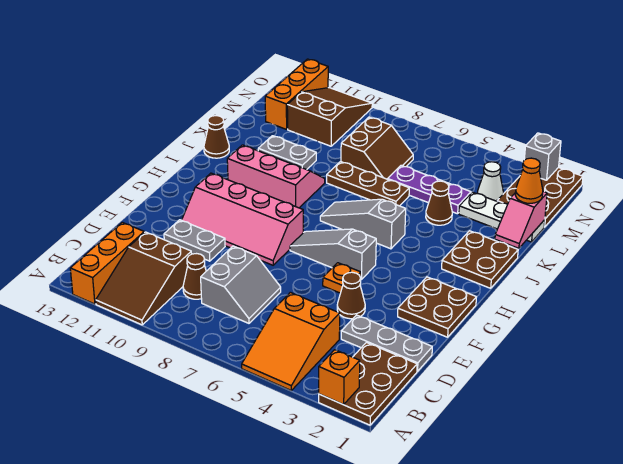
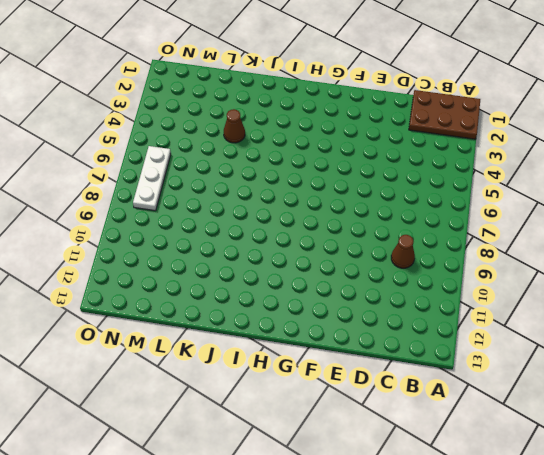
white plate N6:N8 level 1 -> white plate L1:L3 level 1
none -> orange slope A4:C5 level 1 top C
none -> brown slope A10:C11 level 1 top C
none -> orange brick A12:C12 level 1
none -> grey slope C7:D8 level 1 top 8

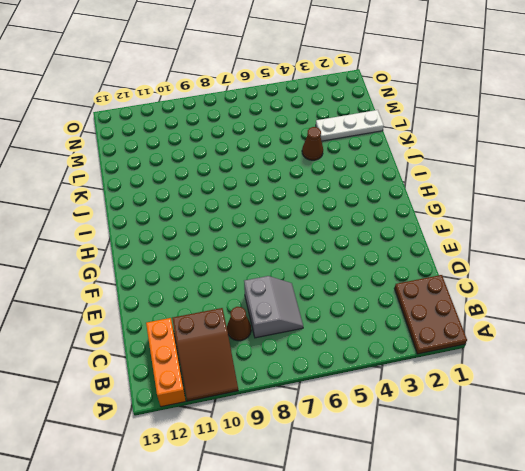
none -> orange slope A4:C5 level 1 top C
none -> grey plate D1:D3 level 1
none -> brown cone E4 level 1
none -> grey plate E10:E11 level 1

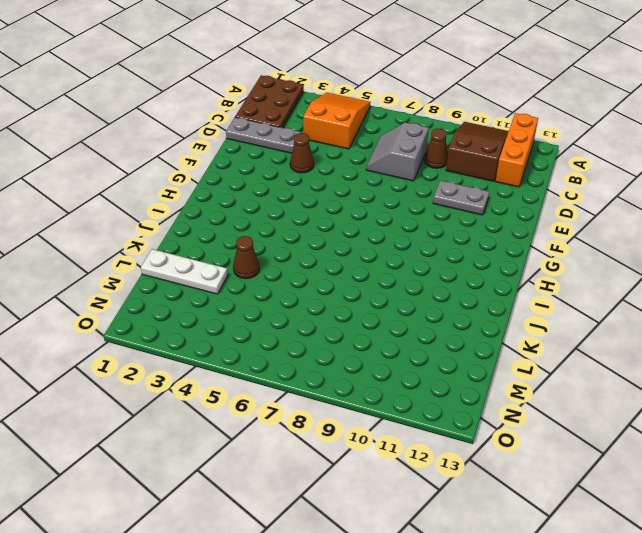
none -> brown plate F1:G2 level 1
none -> orange plate F5 level 1
none -> pink slope F8:G11 level 1 top G
none -> grey slope G5:G7 level 1 top 5

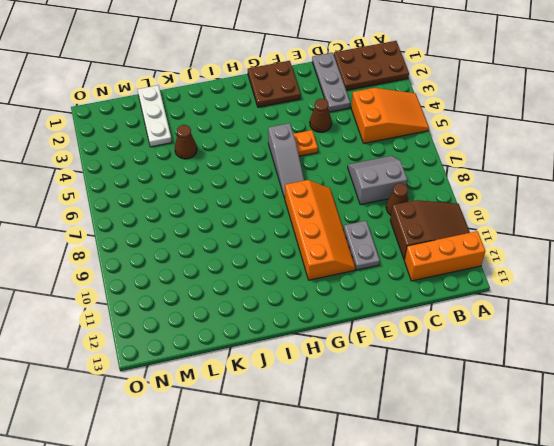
orange slope F8:G11 level 1 top G -> pink slope F8:G11 level 1 top G
none -> brown plate I1:J2 level 1
none -> grey slope I5:I7 level 1 top 5
none -> pink slope I9:J11 level 1 top I
none -> brown cone J13 level 1

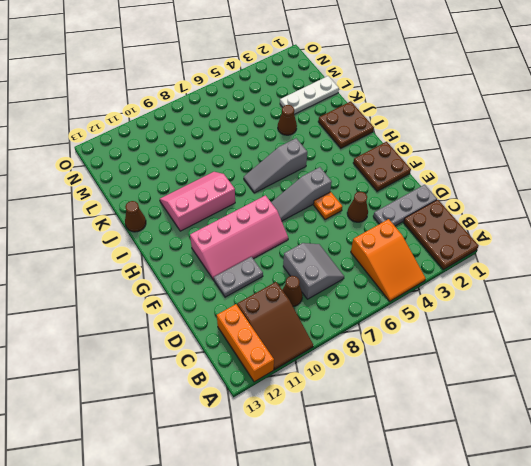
none -> brown plate K6:K8 level 1
none -> grey plate K10:K11 level 1
none -> purple plate L4:L6 level 1
none -> brown slope L7:M8 level 1 top 8

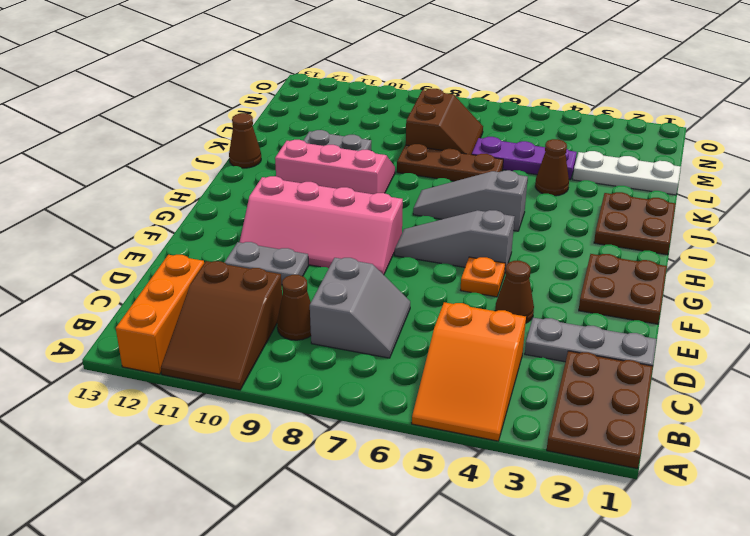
none -> brown plate M1:O2 level 1
none -> white cone M3 level 1
none -> brown slope M10:O11 level 1 top M
none -> orange brick M12:O12 level 1

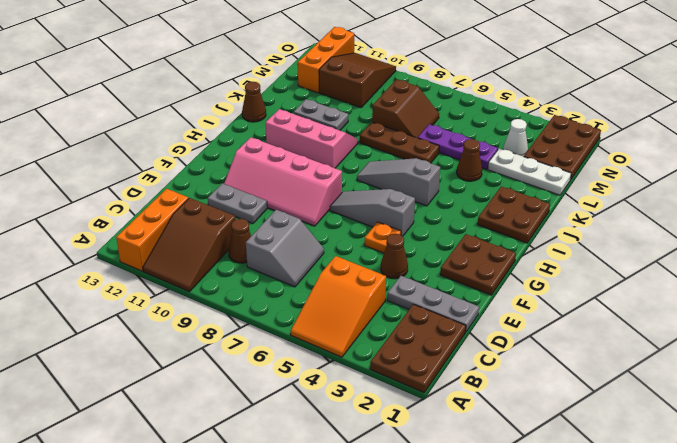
none -> orange brick A2 level 2
none -> pink slope K1:L1 level 2 top L
none -> grey brick O2 level 2
none -> orange cone L1 level 3

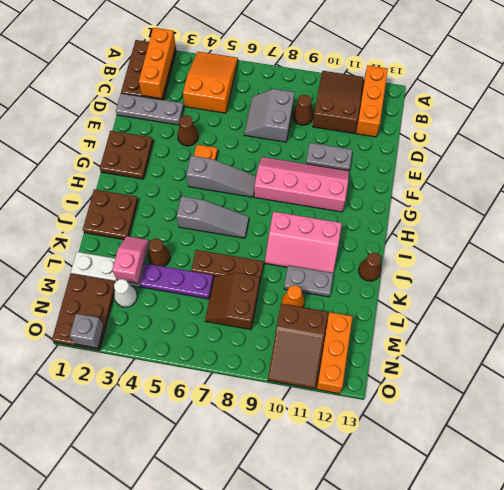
orange brick A2:C2 level 2 -> orange brick A2 level 2
pink slope K3:L3 level 2 top L -> pink slope K1:L1 level 2 top L
orange cone L10 level 1 -> orange cone L1 level 3

